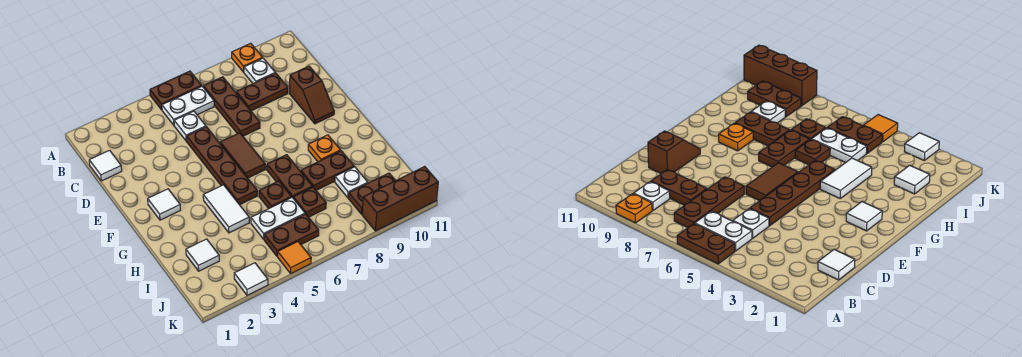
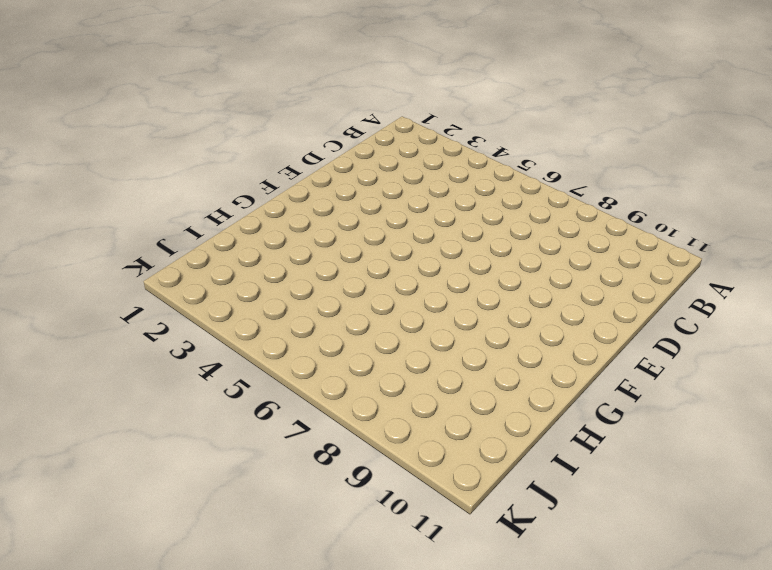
none -> brown plate A5:A6 level 1
none -> orange plate A9 level 1
none -> white plate B5:B6 level 1

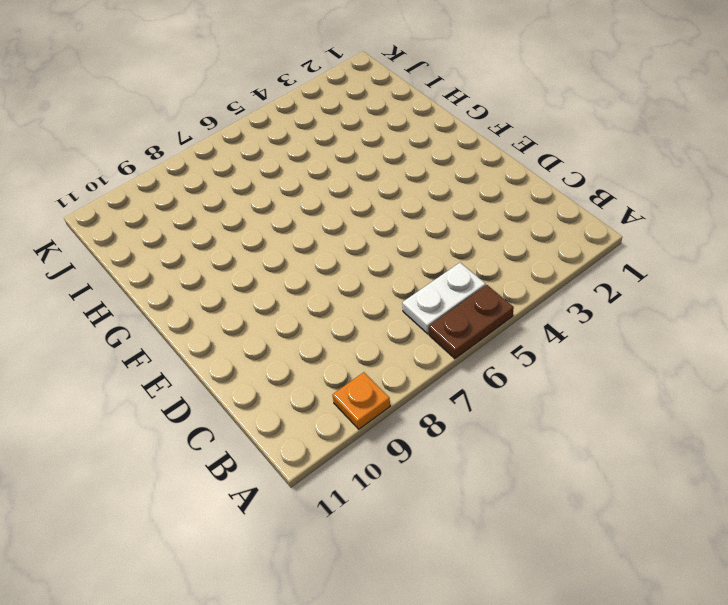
none -> brown plate B7:D7 level 1
none -> white plate B9 level 1
none -> white tile C1 level 1

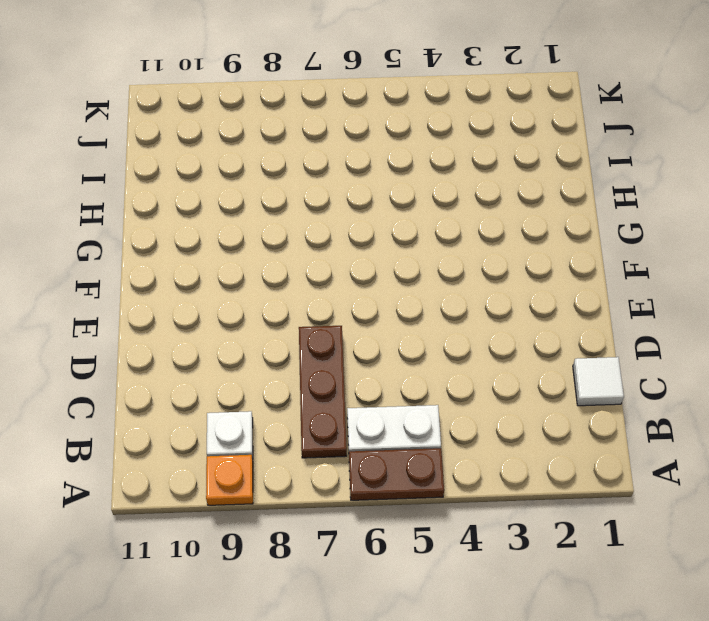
none -> white plate C5 level 1
none -> brown plate C8:C9 level 1
none -> brown plate D5:G5 level 1

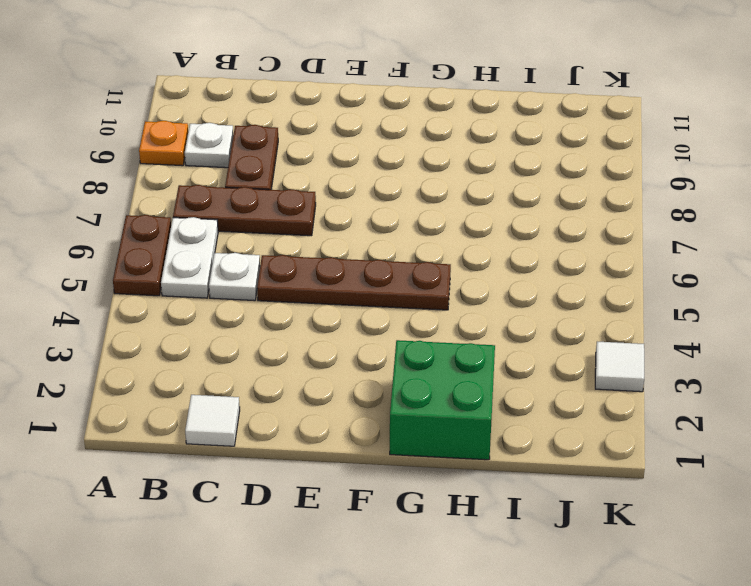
green brick G1:H2 level 1 -> none
none -> brown slope D10:E10 level 1 top D
none -> brown tile E6:F6 level 1
none -> white tile F2 level 1

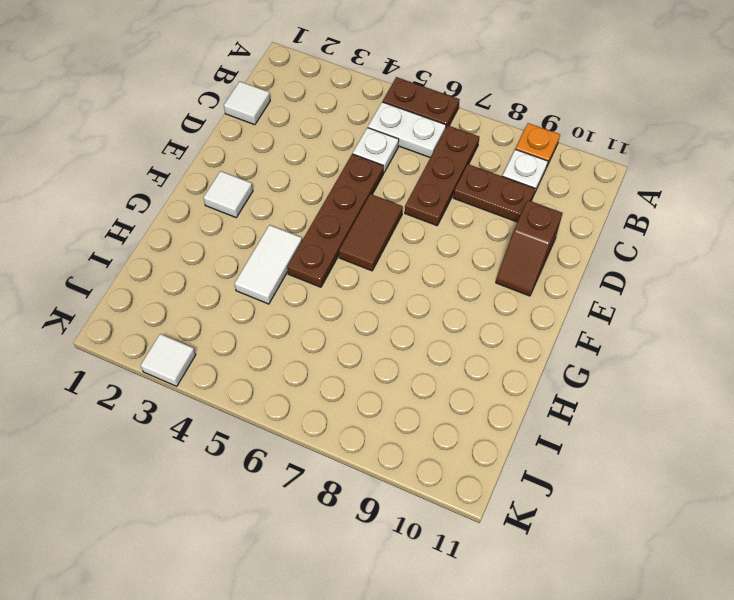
none -> brown plate G7:H7 level 1
none -> orange plate G9 level 1
none -> brown plate H6 level 1

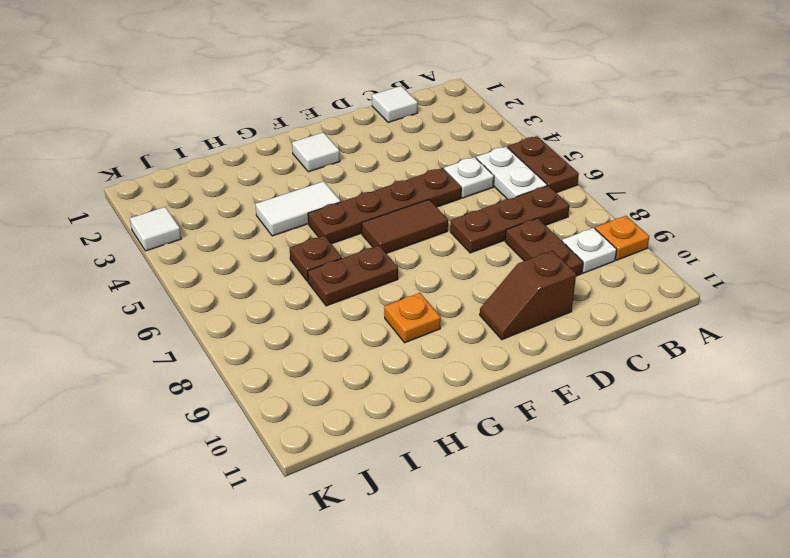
none -> brown plate H8:H9 level 1
none -> white tile I2 level 1
none -> white plate I5:I6 level 1

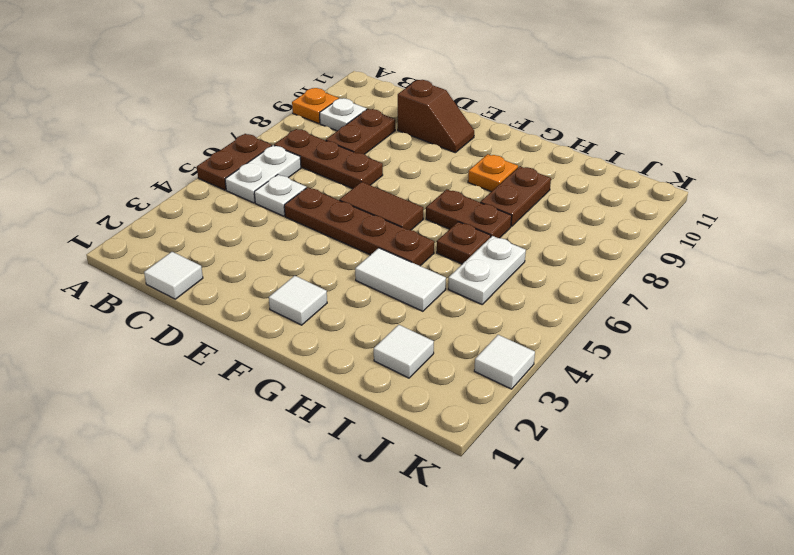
none -> brown plate I7 level 1
none -> white plate I9 level 1
none -> brown plate J5:J6 level 1

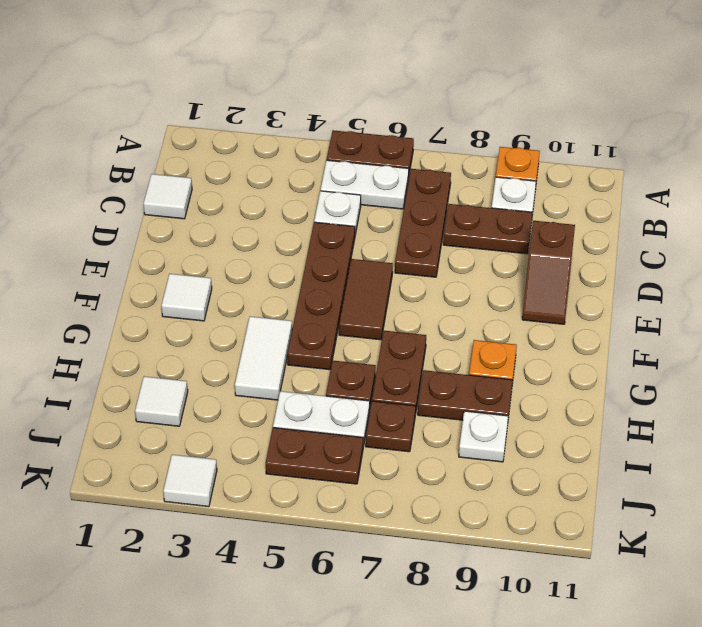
none -> brown plate J9:J10 level 1
none -> orange tile K5 level 1
none -> brown brick K9:K11 level 1

